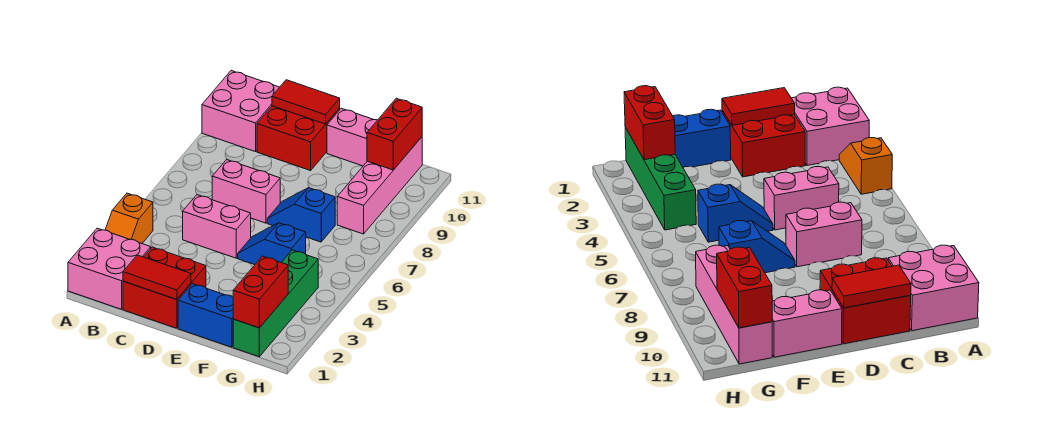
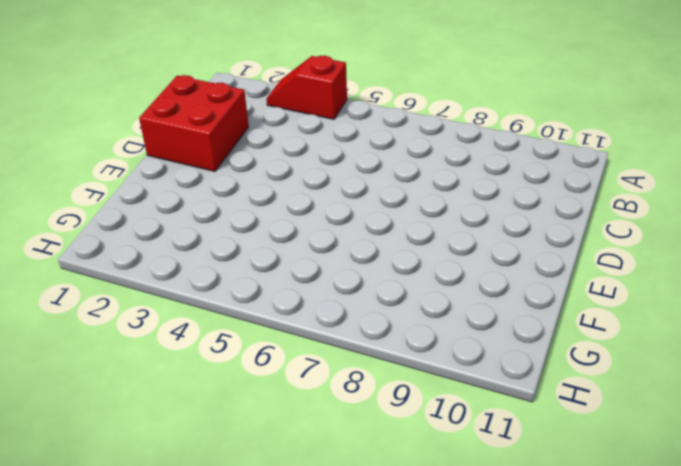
red slope A3:A4 level 1 top 4 -> orange slope A3:A4 level 1 top 4
none -> pink brick A1:B2 level 1
none -> pink brick A10:B11 level 1
none -> pink brick C5:D5 level 1

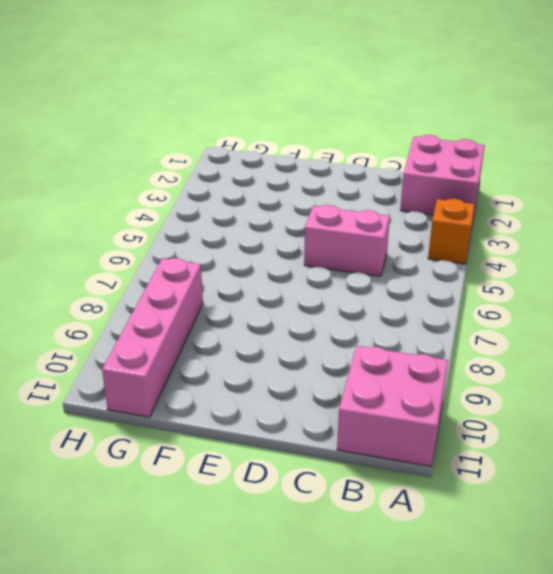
none -> red brick C1:D2 level 1
none -> pink brick C7:D7 level 1
none -> red brick C10:D11 level 1

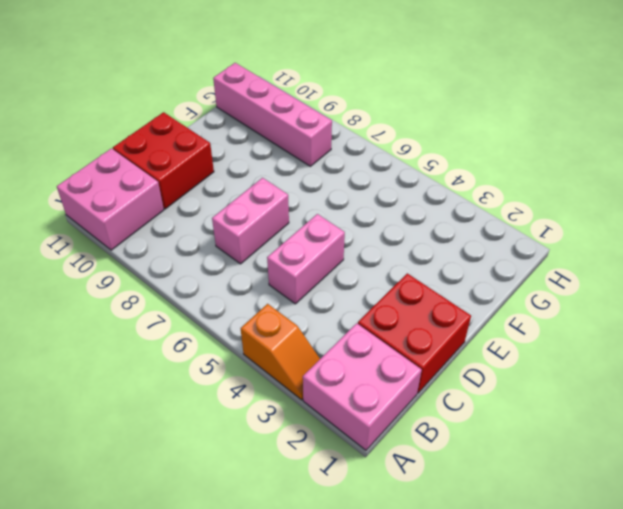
none -> blue brick E1:F1 level 1
none -> blue slope E5:F5 level 1 top F
none -> blue slope E7:F7 level 1 top F

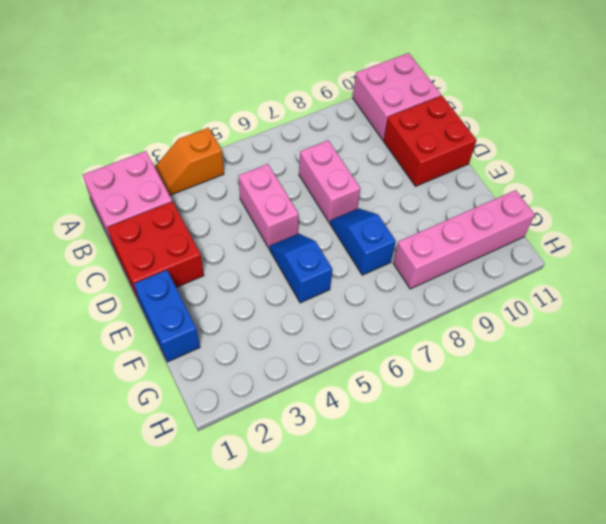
none -> pink brick E11:F11 level 1
none -> green brick G1:G4 level 1
none -> red tile C1:D1 level 2

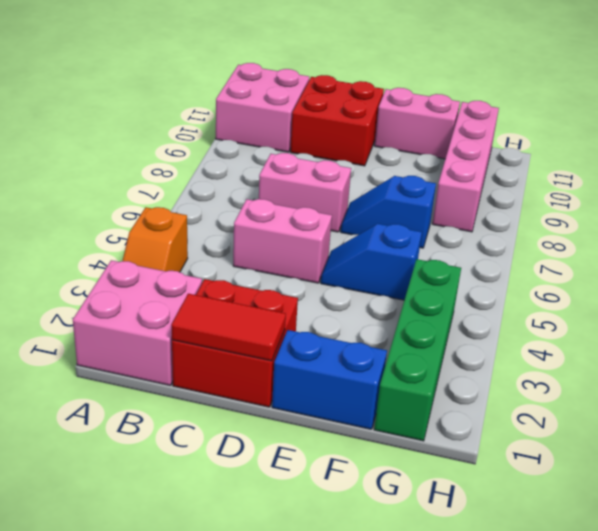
none -> red tile C11:D11 level 2
none -> red brick G1:G2 level 2
none -> red brick G10:G11 level 2

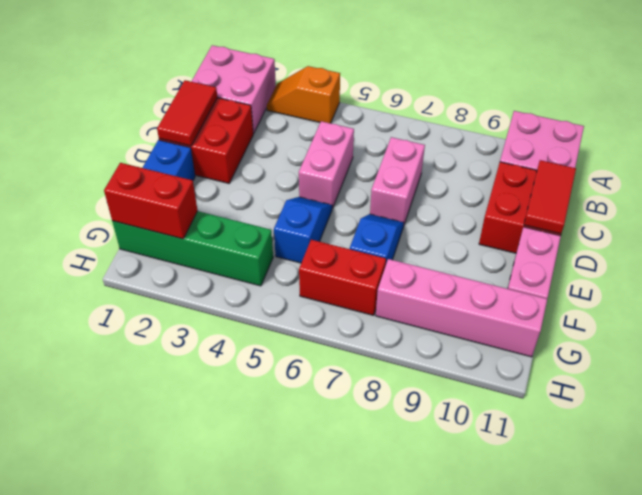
red brick G6:G7 level 1 -> red brick G10:G11 level 2

